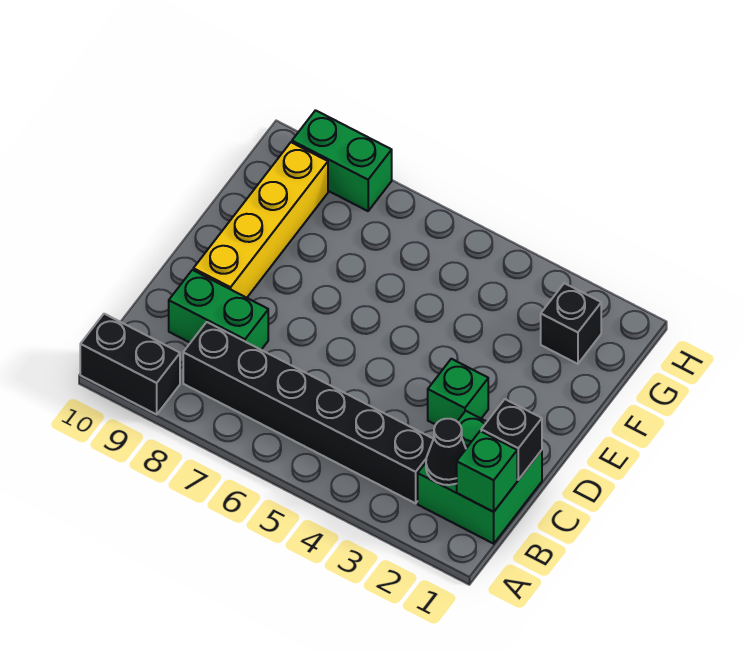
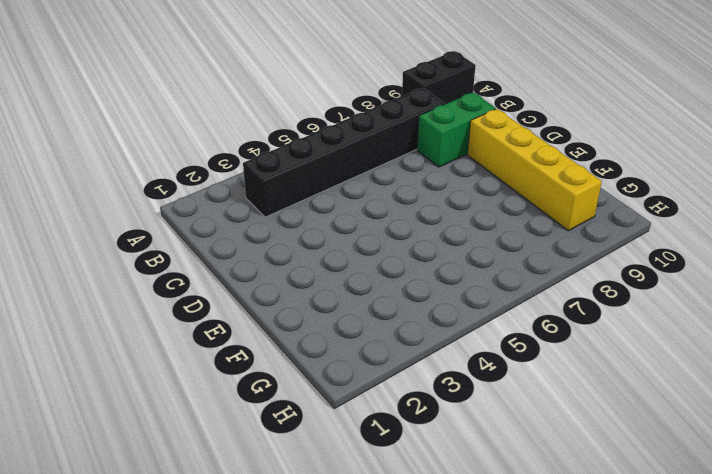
none -> green brick B1:C2 level 1
none -> green brick D3 level 1

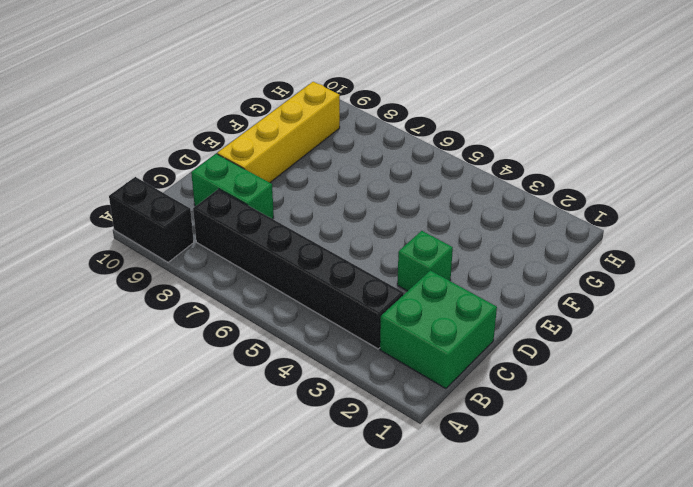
none -> black brick G2 level 1
none -> green brick H8:H9 level 1

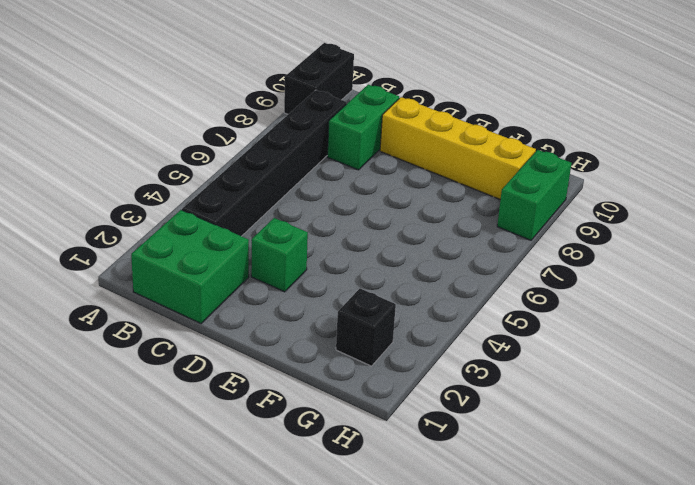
none -> green brick B1 level 2
none -> black cone B2 level 2

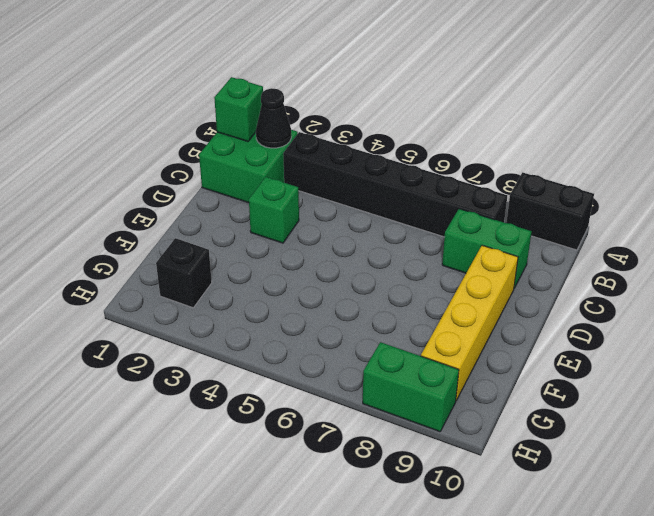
none -> black brick C1 level 2

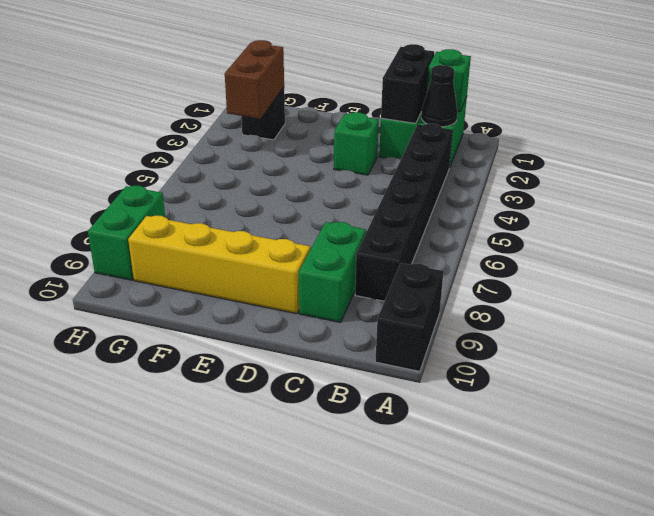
black brick C1:C2 level 2 -> black brick C1 level 2
brown brick G2:G3 level 2 -> none

